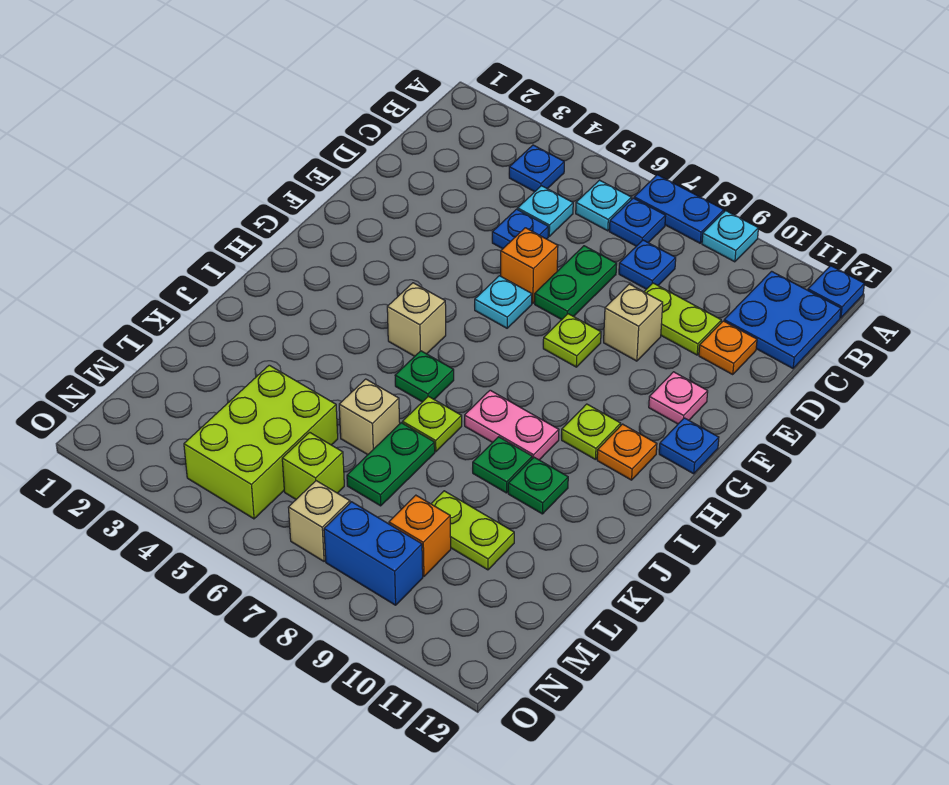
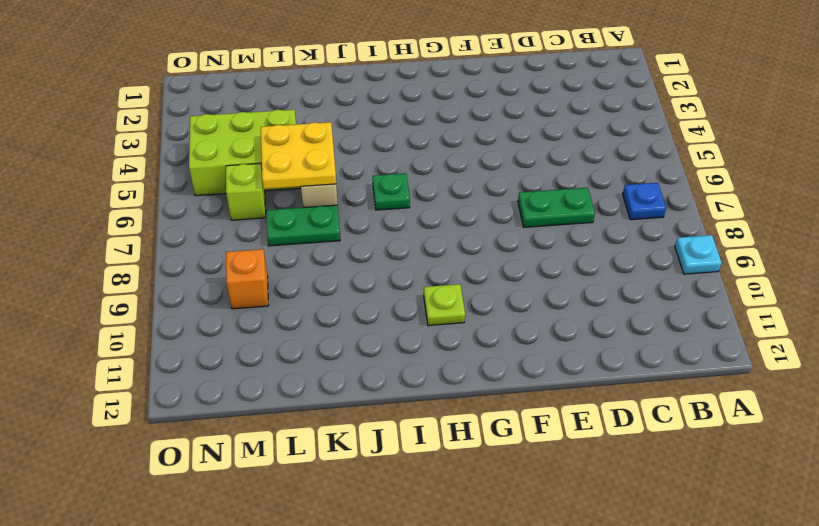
yellow plate K5:L6 level 2 -> none
none -> blue plate A7:A8 level 1
none -> blue plate A12 level 1
none -> blue plate B4 level 1
none -> cyan plate B6 level 1

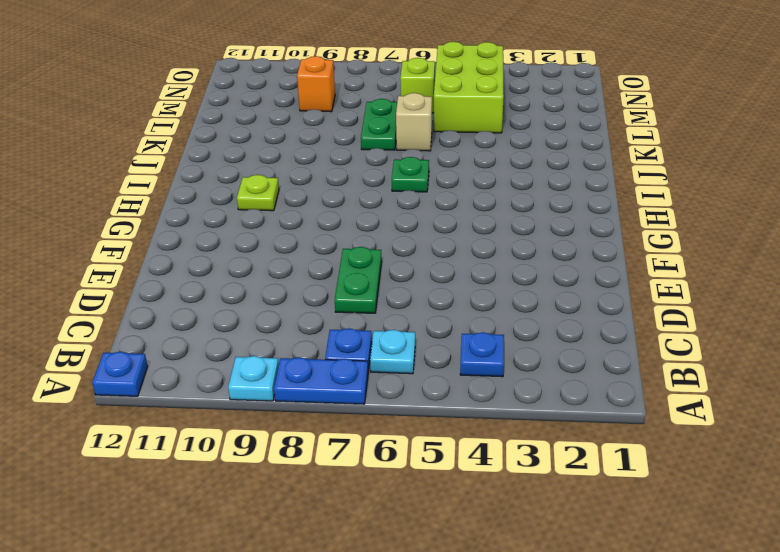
none -> blue plate B11:C12 level 1
none -> cyan plate C5 level 1
none -> blue plate C8 level 1
none -> blue plate D5 level 1

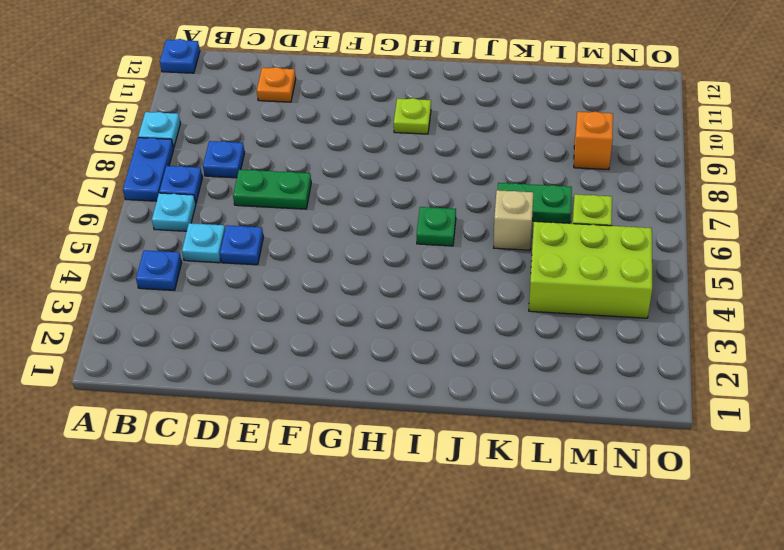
none -> blue plate B11:C12 level 1
none -> lime plate D9:D10 level 1
none -> orange brick E6 level 1
none -> tan brick E9 level 1

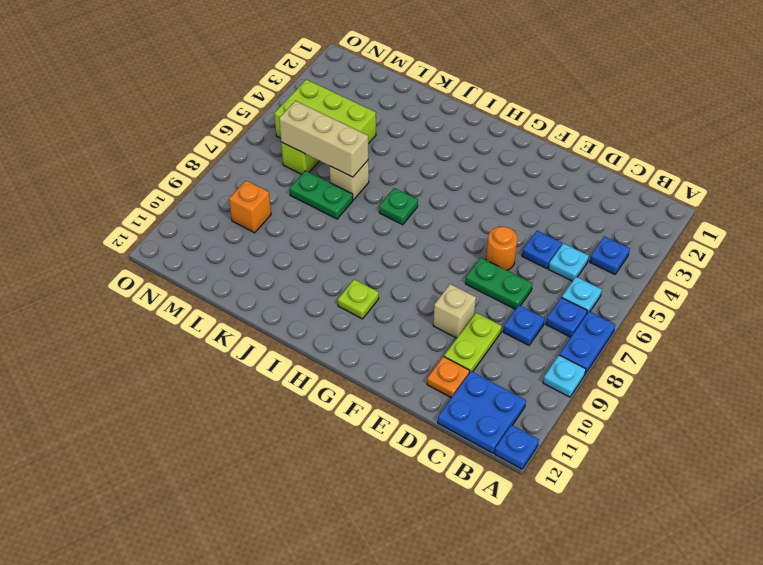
orange round brick E6 level 1 -> orange brick E6 level 1
tan brick K6:M6 level 2 -> none
none -> cyan plate F6 level 1
none -> lime plate F8 level 1
none -> pink plate F11 level 1
none -> blue plate G12 level 1

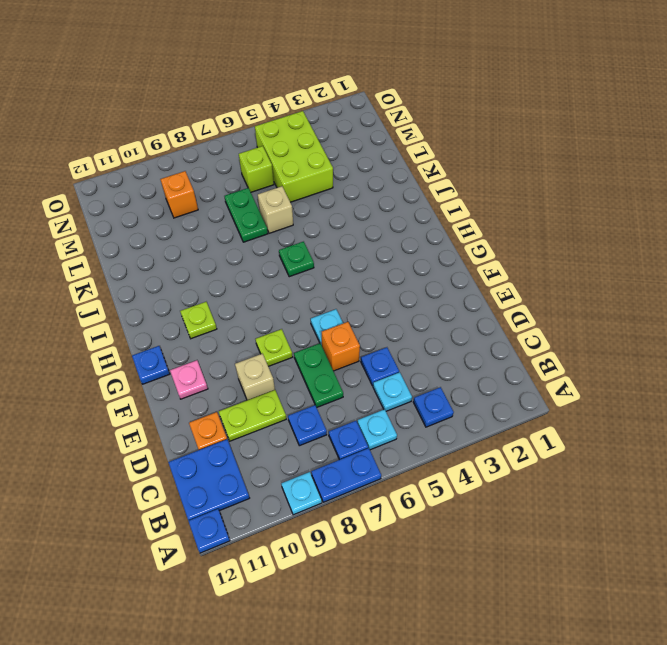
none -> tan brick H5 level 1
none -> orange plate H11 level 1
none -> pink plate I8:I9 level 1
none -> lime plate J7 level 1

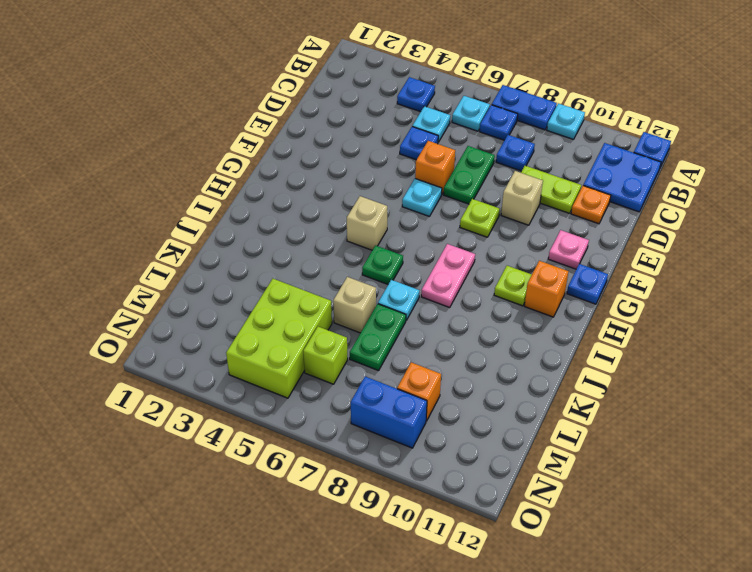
pink plate H8:I8 level 1 -> pink plate I8:I9 level 1
orange brick H11 level 1 -> orange plate H11 level 1
cyan plate J7 level 1 -> lime plate J7 level 1
none -> green plate J9 level 1
none -> green plate J10 level 1
none -> lime plate L9:L10 level 1
none -> tan brick N7 level 1

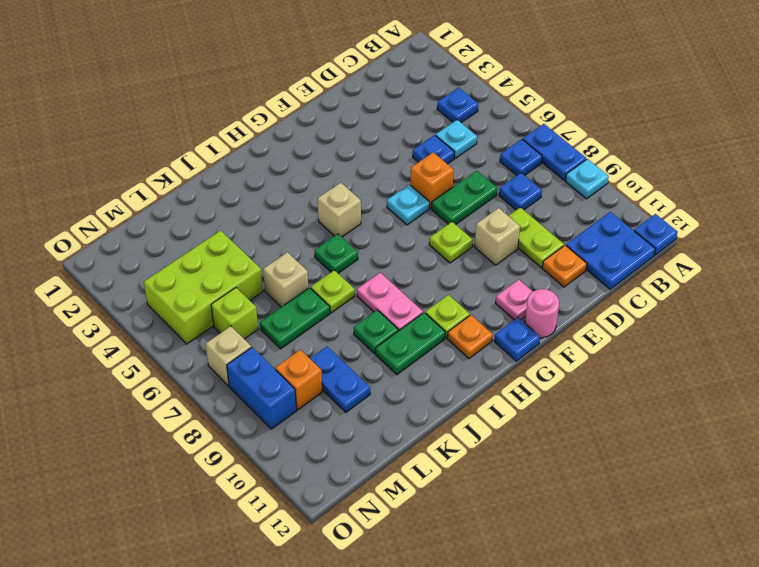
pink round brick F12 level 1 -> none
green plate I10:J10 level 1 -> green plate J10 level 1
blue plate L9:L10 level 1 -> lime plate L9:L10 level 1
none -> cyan plate B6 level 1

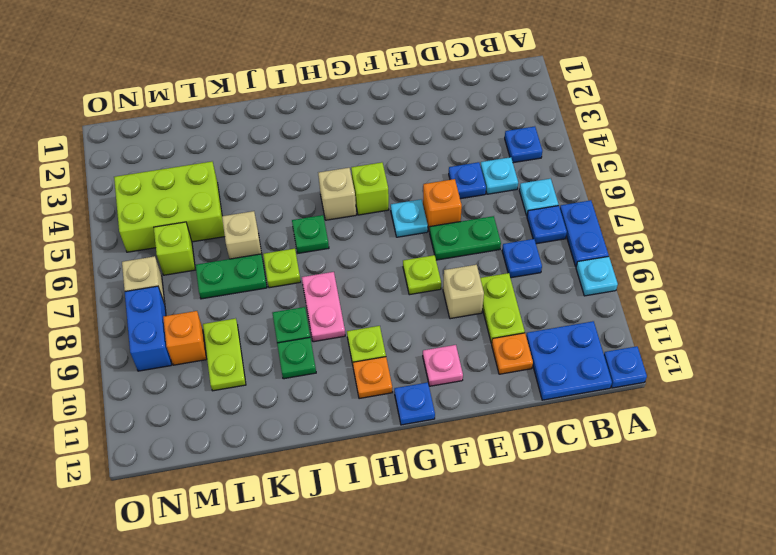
lime brick G5 level 1 -> none

